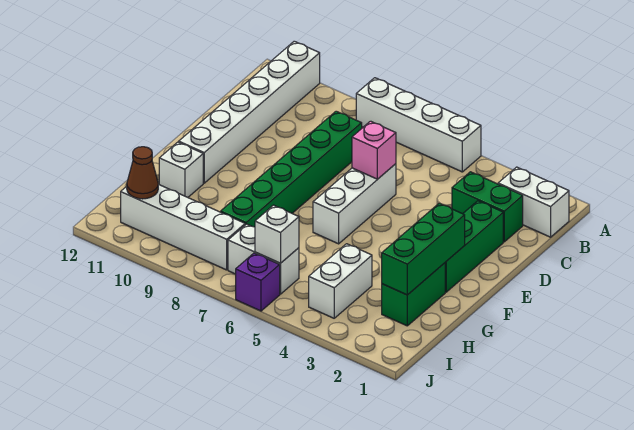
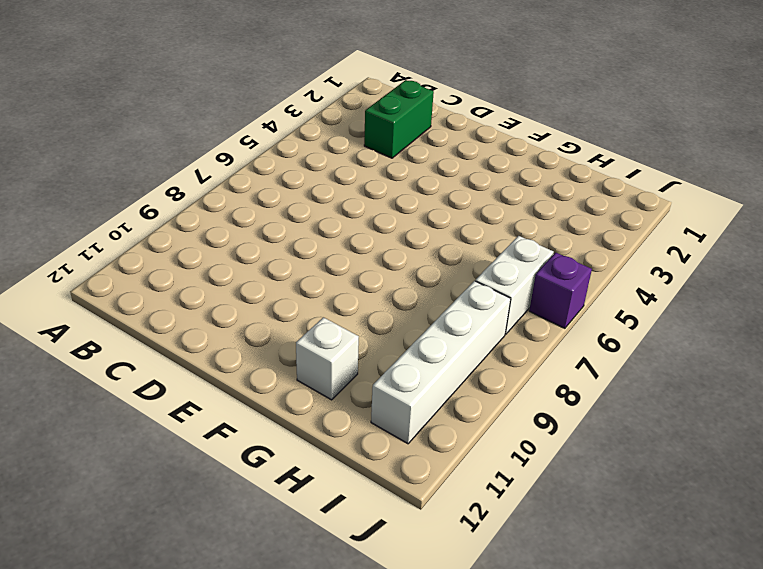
none -> white brick A5:A8 level 1
none -> white brick A11:F11 level 1
none -> white brick B1:B2 level 1

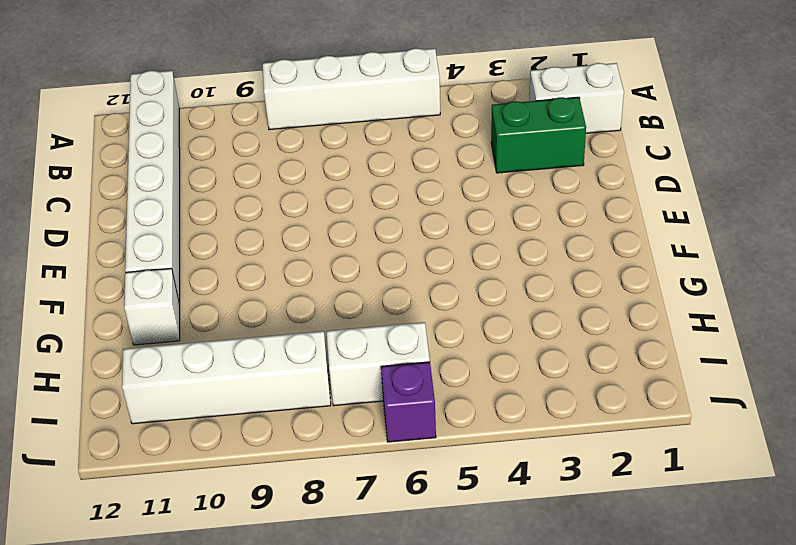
none -> green brick C8:H8 level 1
none -> green brick D2:F2 level 1
none -> white brick D6:F6 level 1

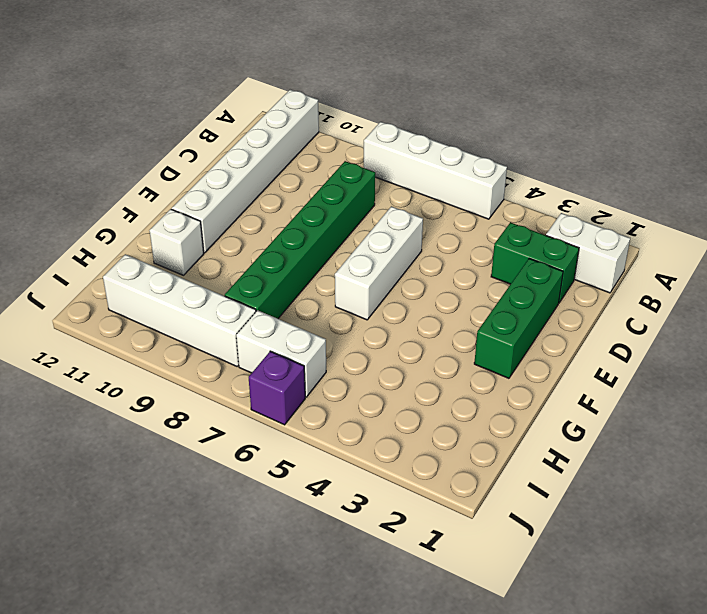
none -> green brick G2:H2 level 1
none -> white brick H4:I4 level 1
none -> pink brick D6 level 2

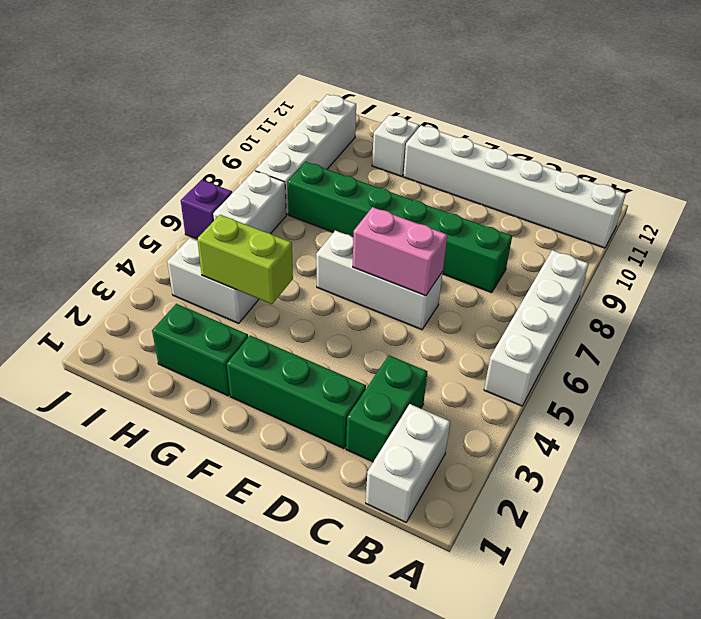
pink brick D6:E6 level 2 -> pink brick D6 level 2
lime brick G4:H4 level 2 -> none
none -> green brick F2:H2 level 2
none -> white brick I6 level 2
none -> brown cone I11 level 2

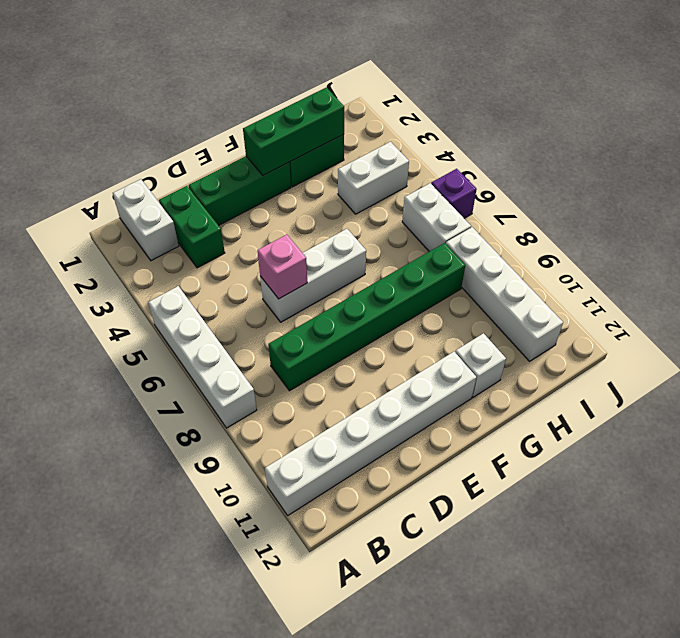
none -> white brick I6 level 2
none -> brown cone I11 level 2

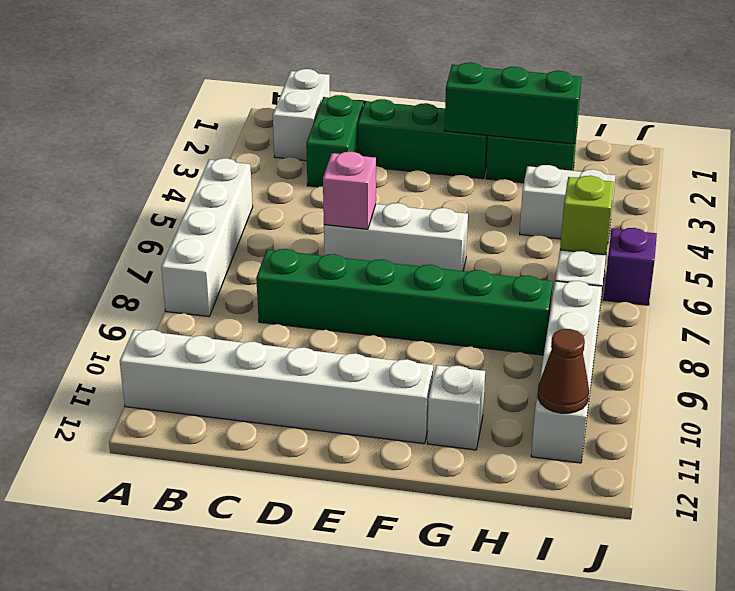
lime brick I6 level 2 -> white brick I6 level 2

